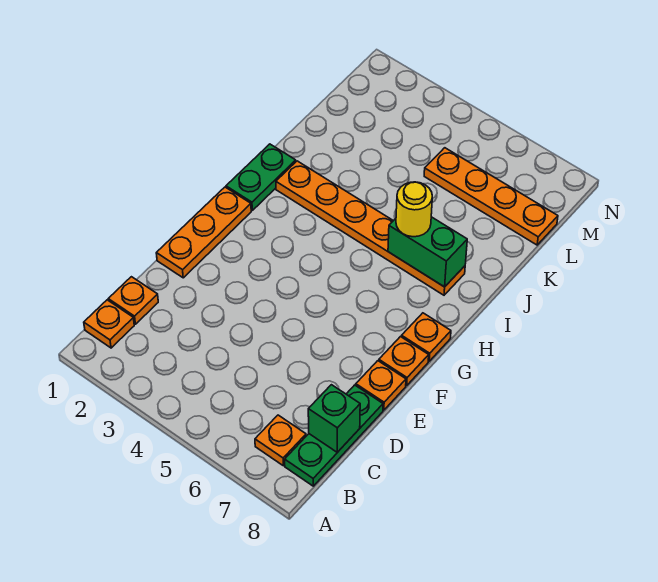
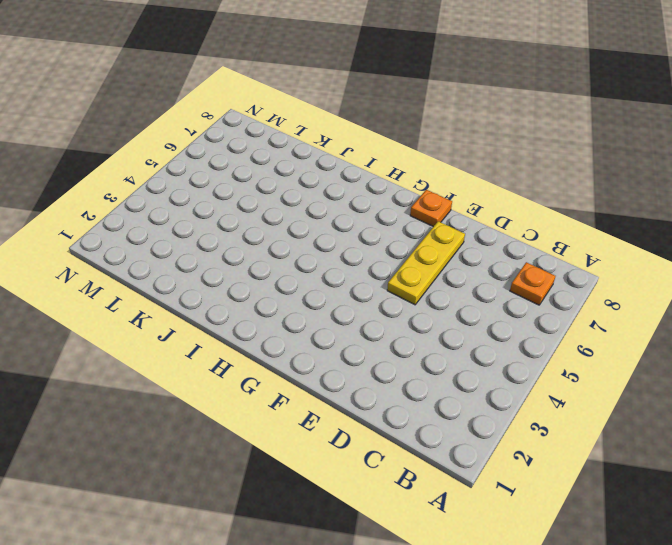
yellow plate E5:E7 level 1 -> none
none -> orange plate B1 level 1
none -> green plate B8:D8 level 1
none -> orange plate C1 level 1

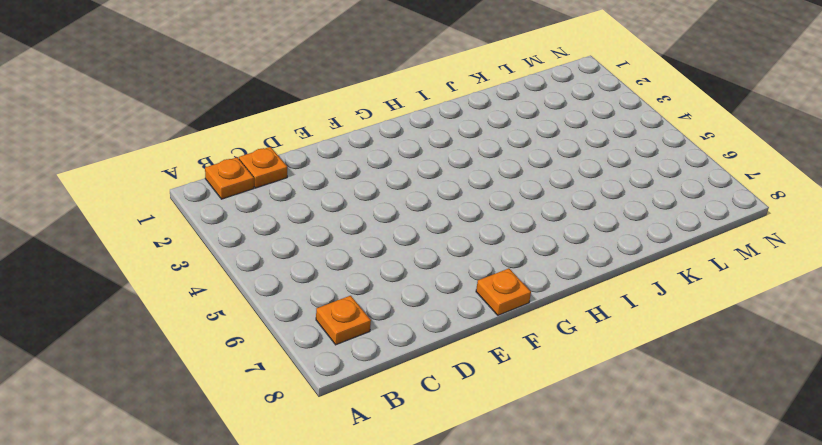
none -> green plate B8:D8 level 1
none -> orange plate E1:G1 level 1
none -> orange plate E8 level 1

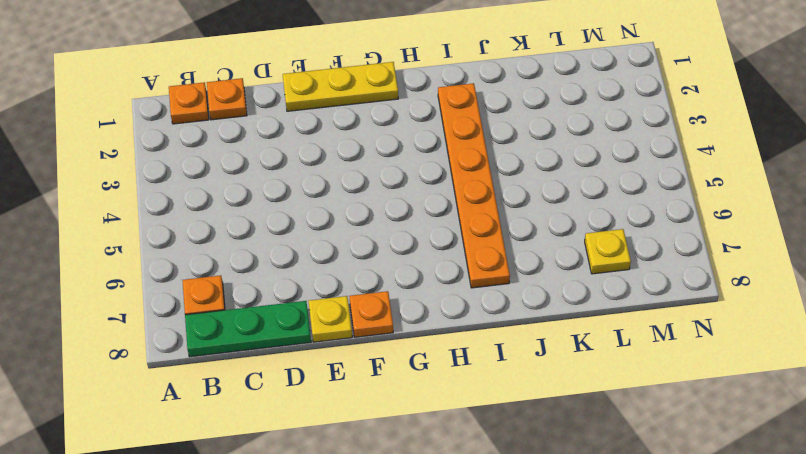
yellow plate E1:G1 level 1 -> orange plate E1:G1 level 1
yellow plate E8 level 1 -> orange plate E8 level 1
yellow plate L7 level 1 -> orange plate L5:L8 level 1
none -> orange plate G8 level 1
none -> green plate H1:I1 level 1
none -> green brick C8 level 2

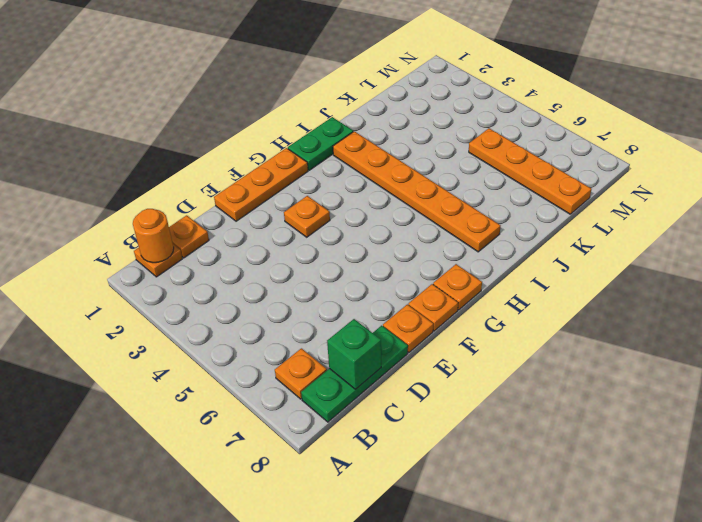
orange round brick B1 level 2 -> none
orange plate F3 level 1 -> none
none -> green brick I6:I7 level 2
none -> yellow round brick I6 level 3

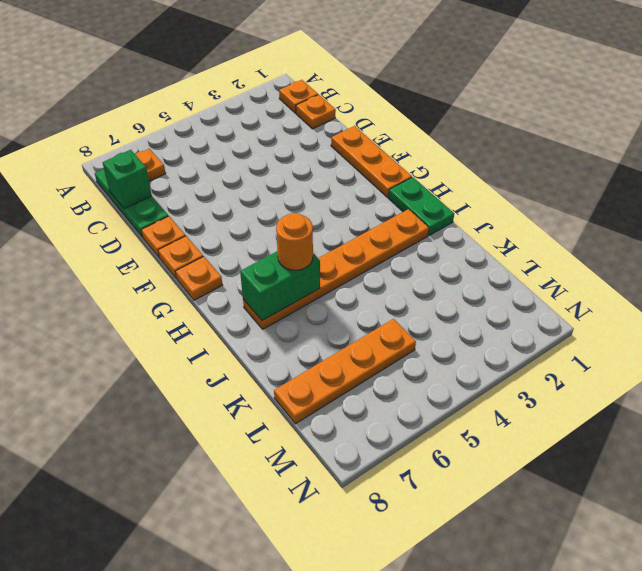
orange round brick I6 level 3 -> yellow round brick I6 level 3

